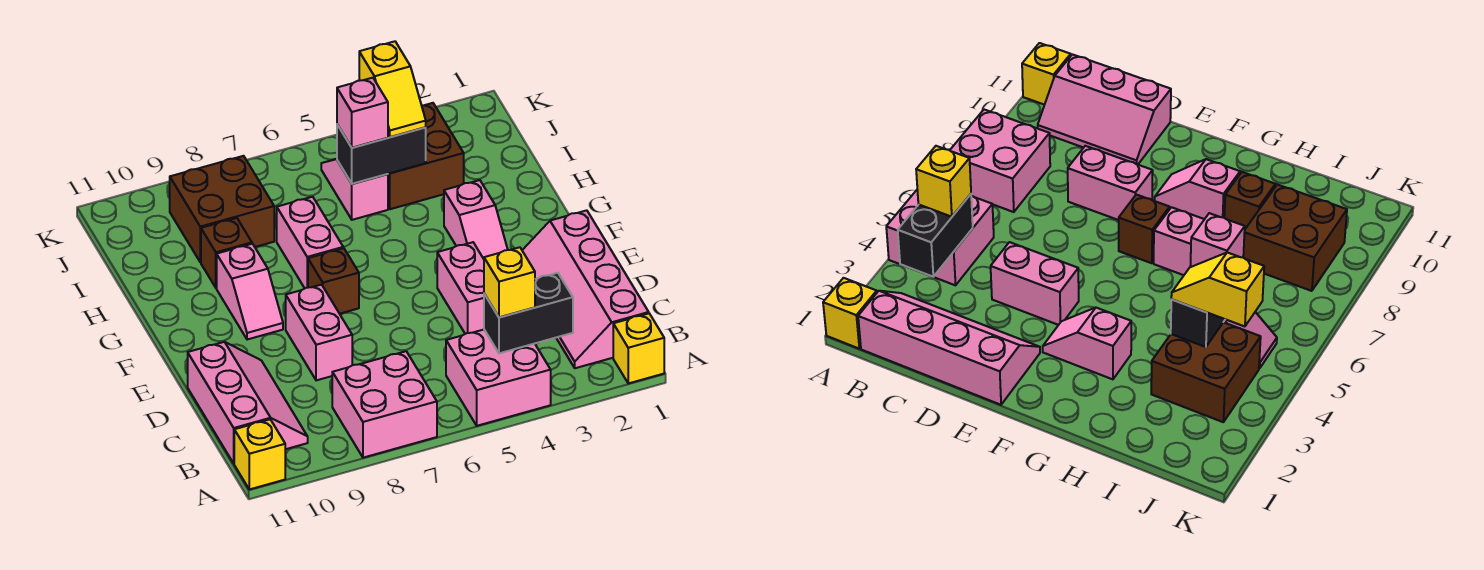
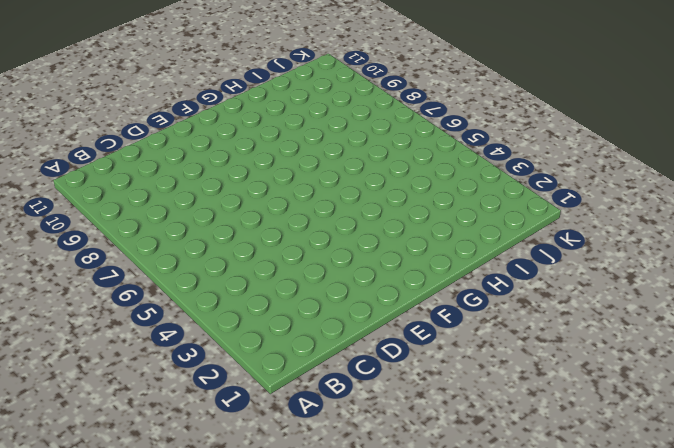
none -> yellow brick A1 level 1
none -> pink brick A4:B5 level 1
none -> pink brick A7:B8 level 1

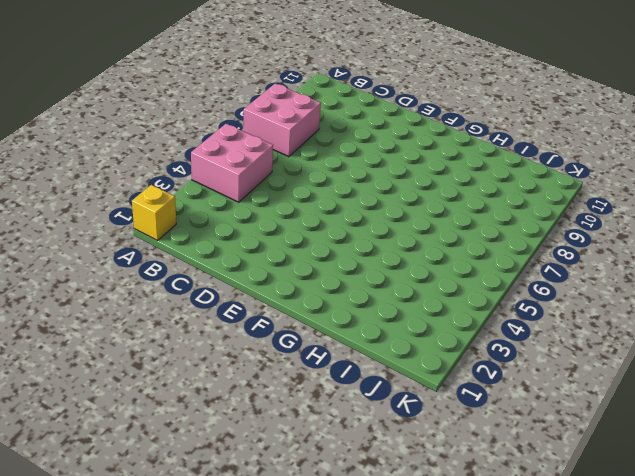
none -> yellow brick A11 level 1
none -> pink slope B1:E2 level 1 top 1
none -> pink slope B10:D11 level 1 top 11

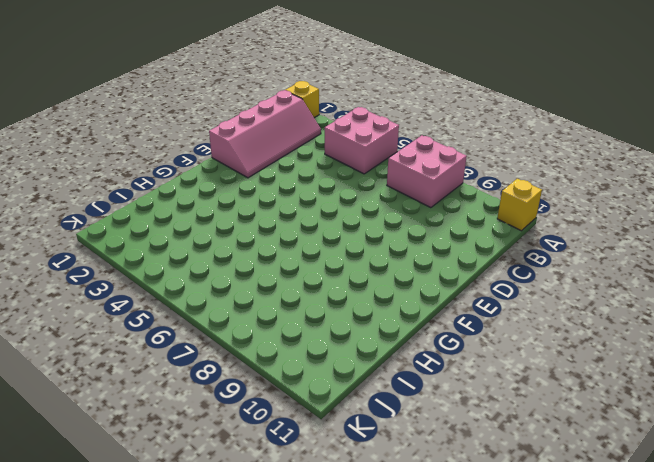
none -> pink slope B10:D11 level 1 top 11
none -> pink brick D4:E4 level 1
none -> pink brick D8:E8 level 1

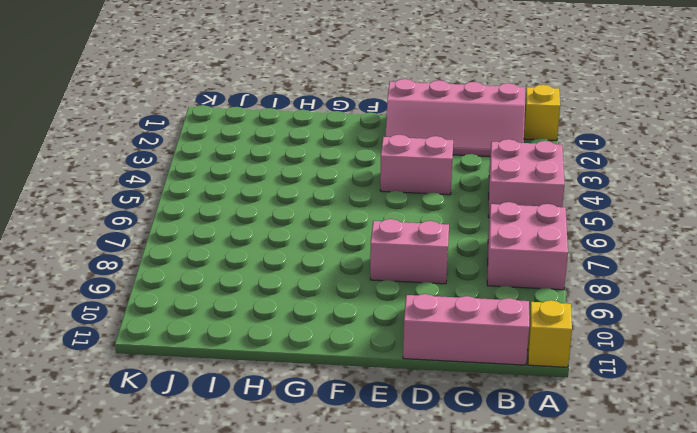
none -> pink slope F3:G3 level 1 top G
none -> brown brick F7 level 1
none -> pink slope F9:G9 level 1 top G

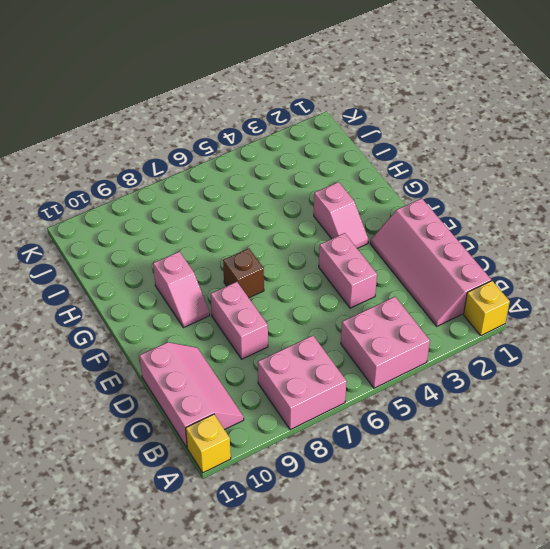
none -> pink brick G7:H7 level 1
none -> brown brick H9 level 1
none -> brown brick I3:J4 level 1

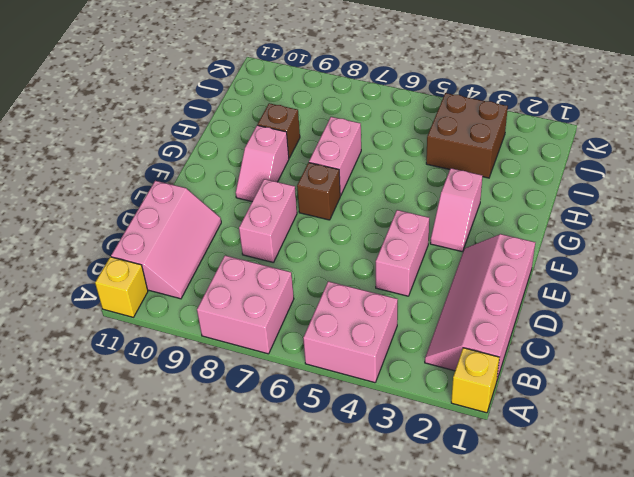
none -> pink slope I5:J5 level 1 top I
none -> brown brick I8:J9 level 1
none -> black brick B3:B4 level 2

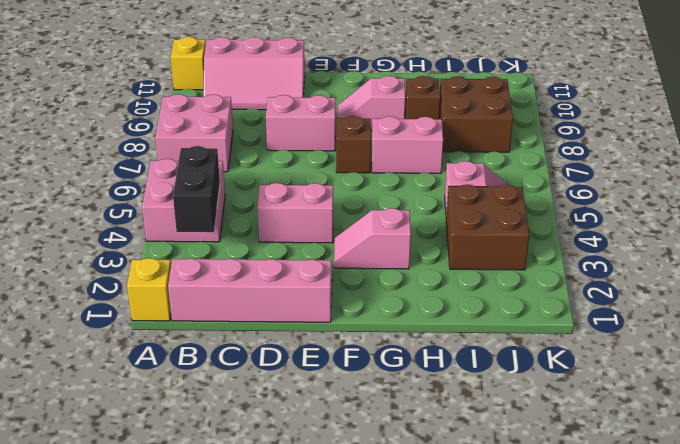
none -> black brick I4:I5 level 2
none -> yellow brick B4 level 3
none -> yellow slope I4:J4 level 3 top J

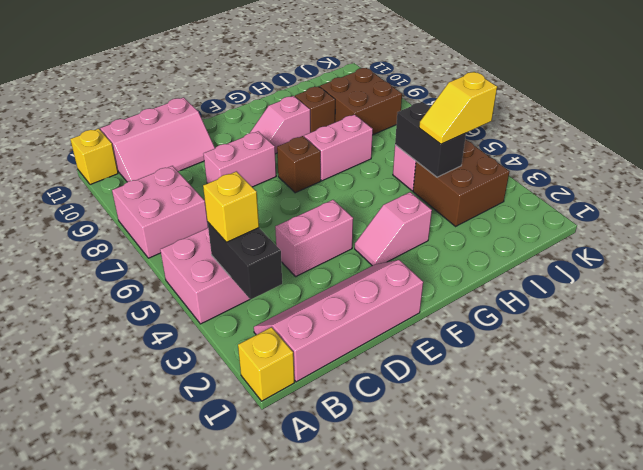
none -> pink brick I5 level 3

